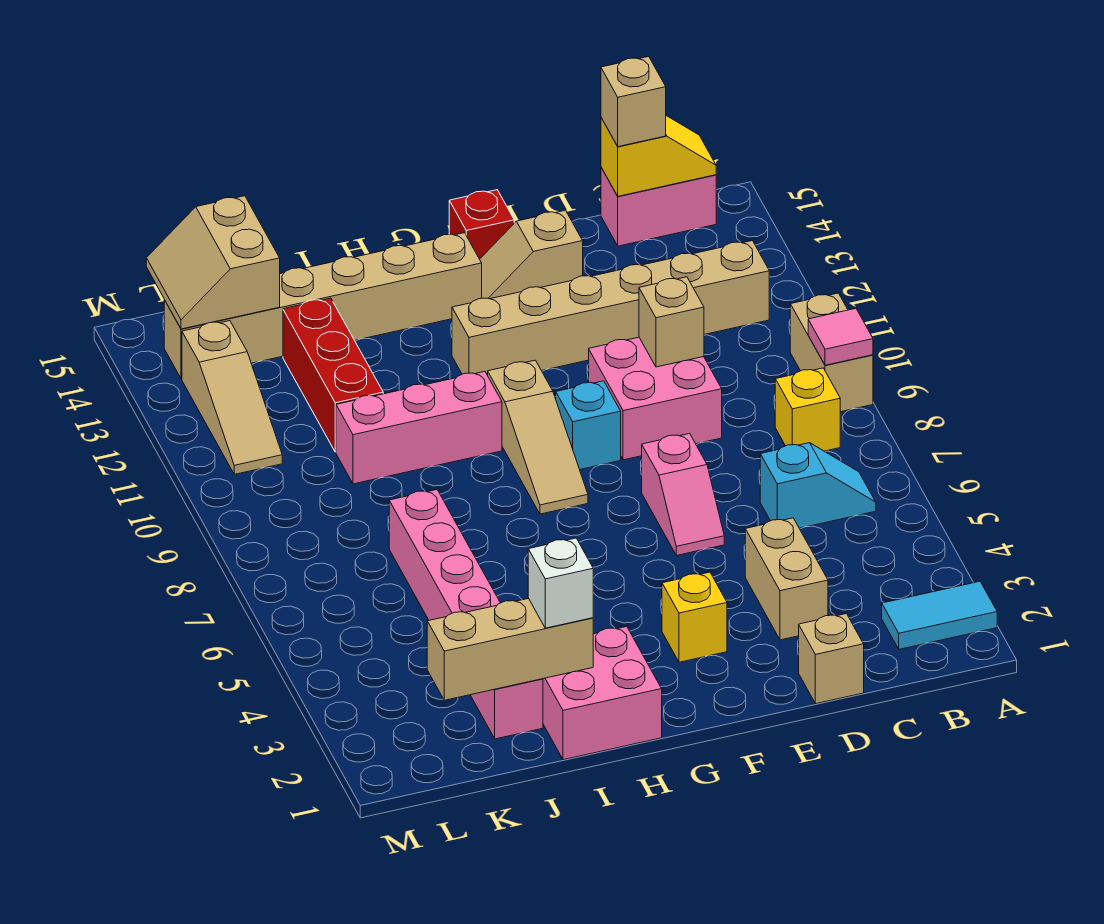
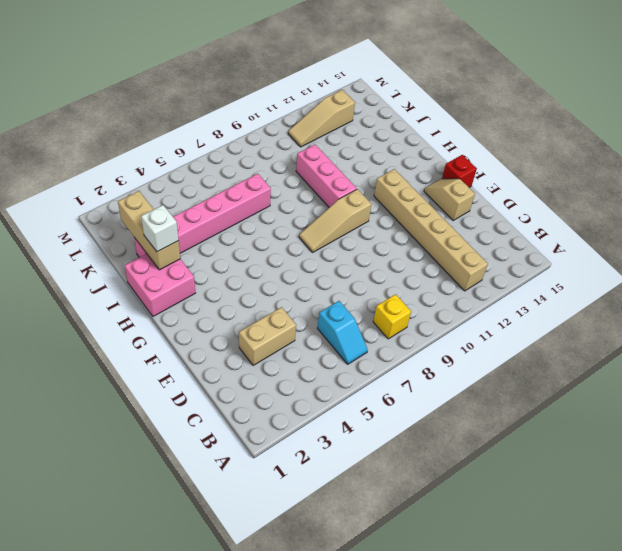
none -> cyan tile A2:B2 level 1
none -> tan brick A9:A10 level 1
none -> pink brick B15:C15 level 1

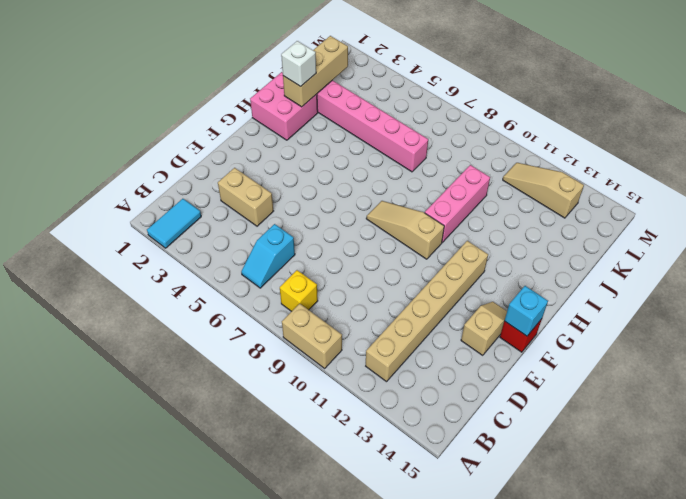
cyan brick F15 level 2 -> cyan brick F9 level 1
none -> pink brick B15:C15 level 1
none -> tan brick D1 level 1
none -> pink brick D9:E10 level 1

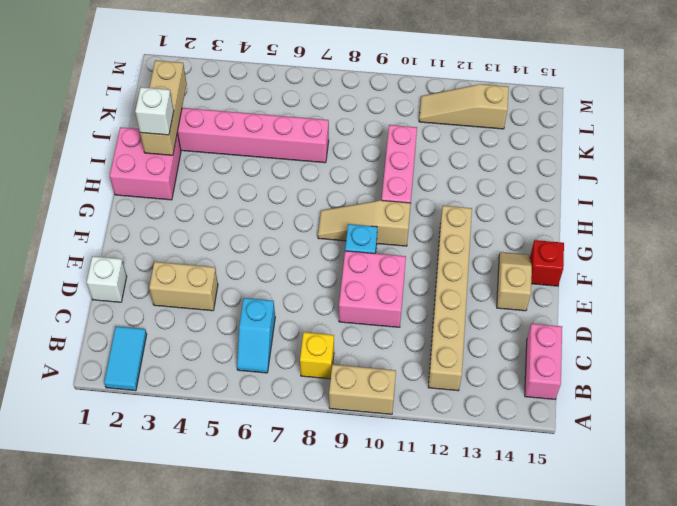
white brick D1 level 1 -> tan brick D1 level 1
none -> pink slope E6:E7 level 1 top 7
none -> yellow brick F3 level 1
none -> tan brick G14:L14 level 1

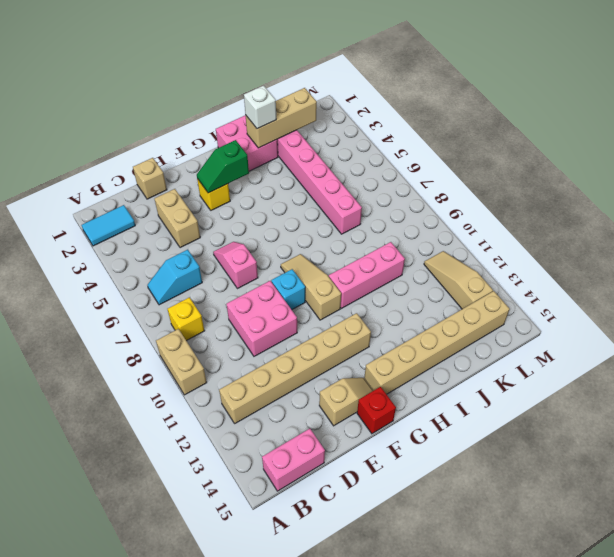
green slope F3:G3 level 2 top G -> none
none -> red brick J11:J13 level 1
none -> pink tile A9 level 2
none -> yellow slope B15:C15 level 2 top C

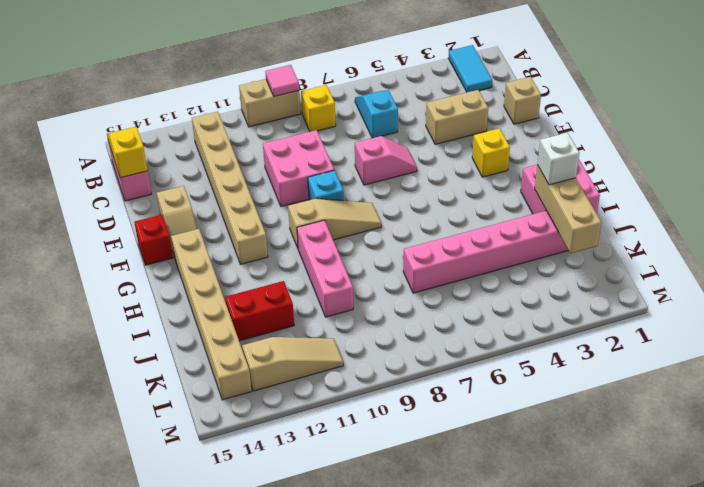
red brick J12:J13 level 1 -> red brick J11:J13 level 1
none -> tan brick D10 level 2
none -> tan slope K14:L15 level 2 top K
none -> tan brick C15 level 3

